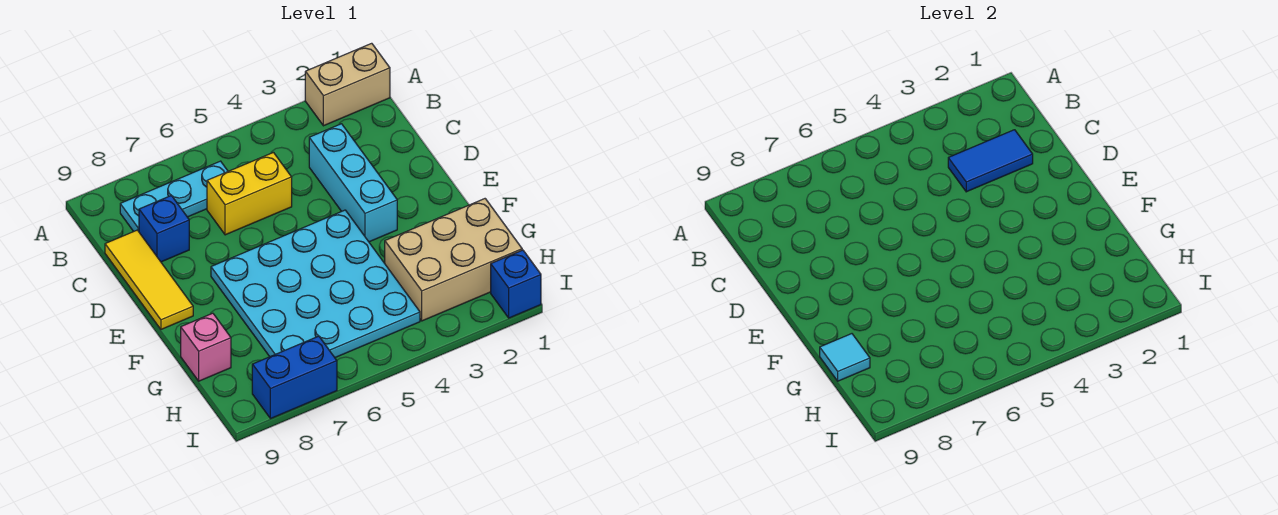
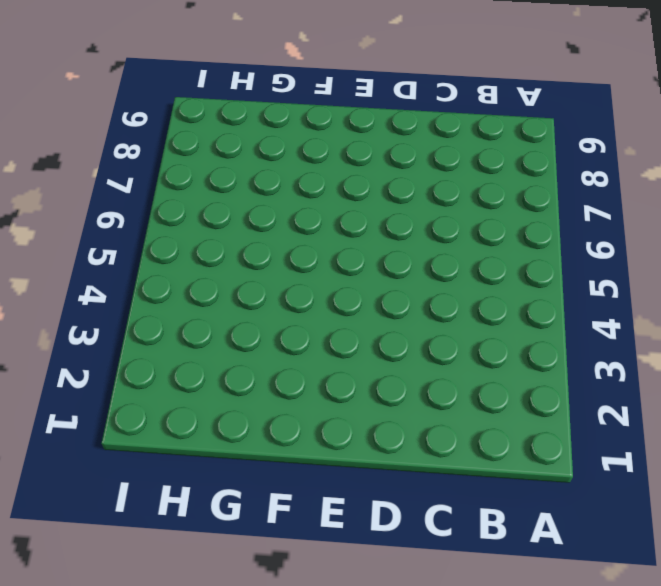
none -> tan brick A1:A2 level 1
none -> cyan plate B6:B8 level 1
none -> cyan brick C3:E3 level 1

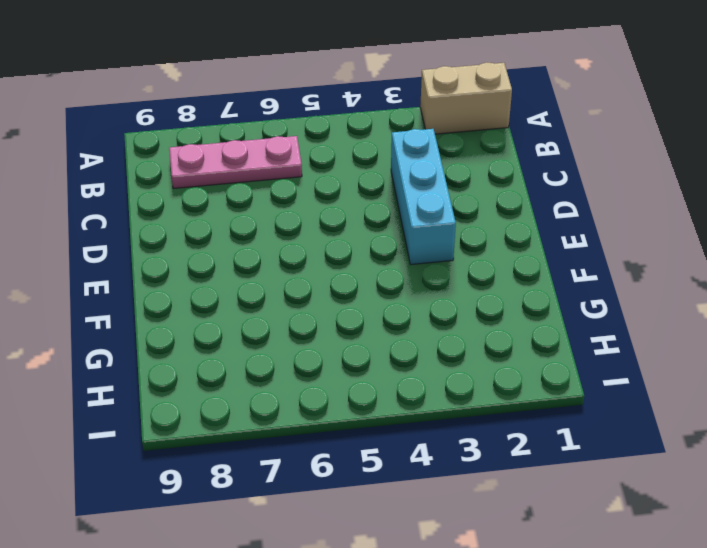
pink plate B6:B8 level 1 -> cyan plate B6:B8 level 1
none -> yellow brick C5:C6 level 1
none -> blue brick C8 level 1
none -> yellow tile C9:E9 level 1

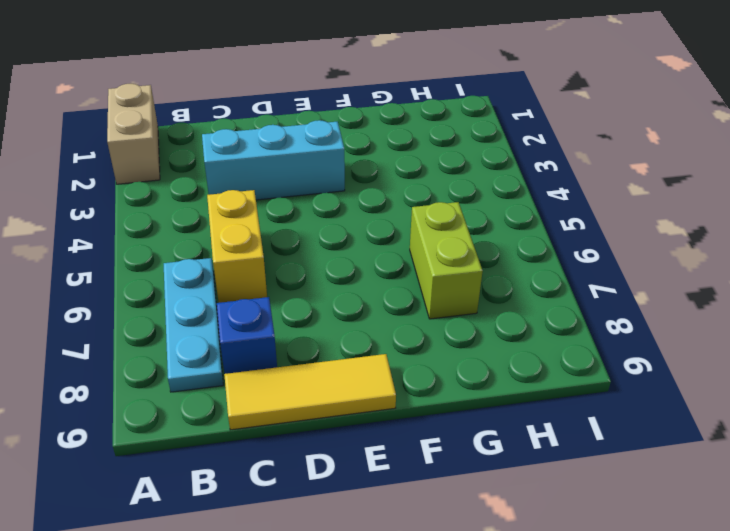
lime brick G6:G7 level 1 -> cyan plate E4:H7 level 1
none -> tan brick G1:H3 level 1
none -> pink brick G9 level 1
none -> blue brick I1 level 1

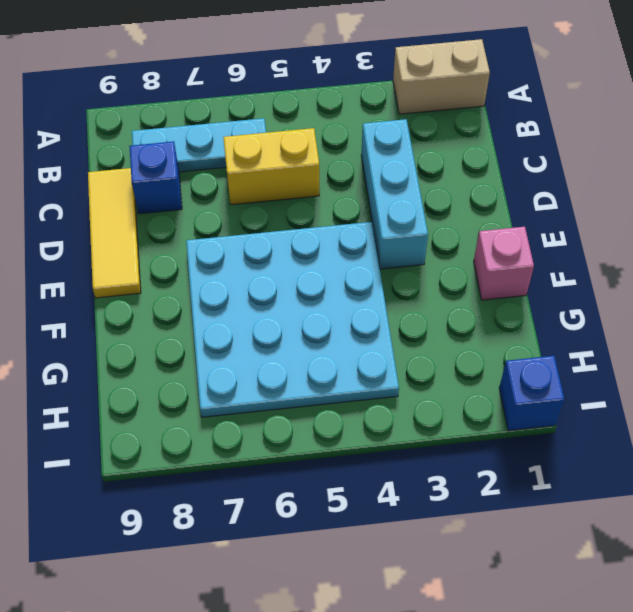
pink brick F1 level 1 -> pink brick G9 level 1
none -> tan brick G1:H3 level 1
none -> blue brick I7:I8 level 1
none -> blue tile C2:C3 level 2

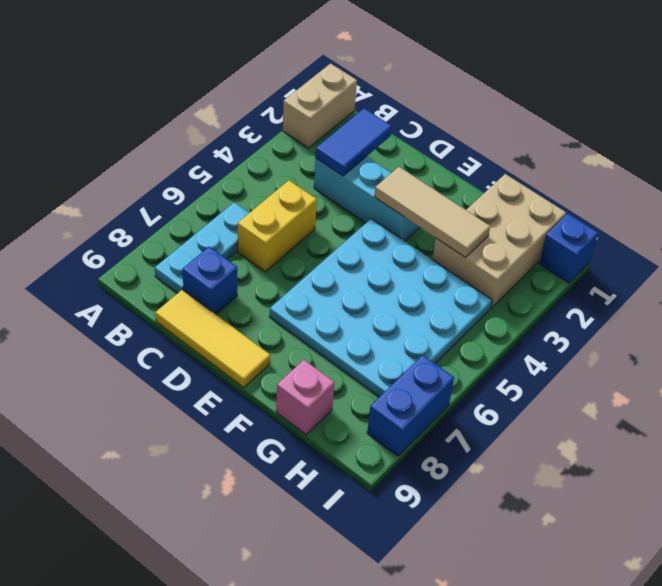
tan tile E3:G3 level 2 -> none
none -> cyan tile G9 level 2

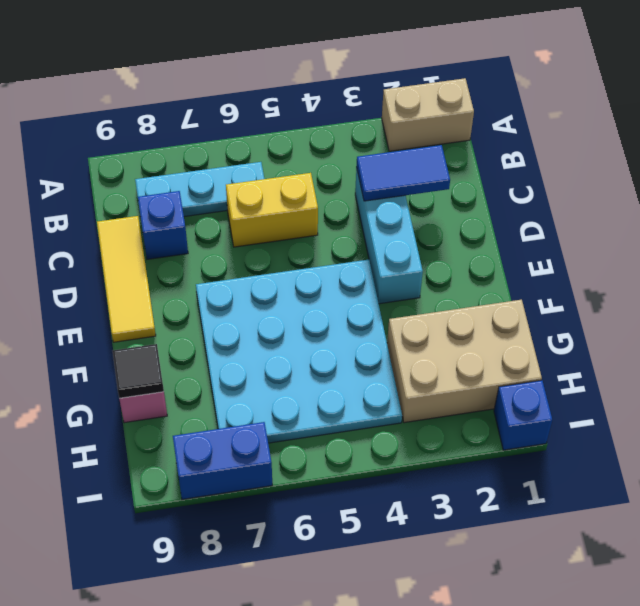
black tile G9 level 2 -> cyan tile G9 level 2

